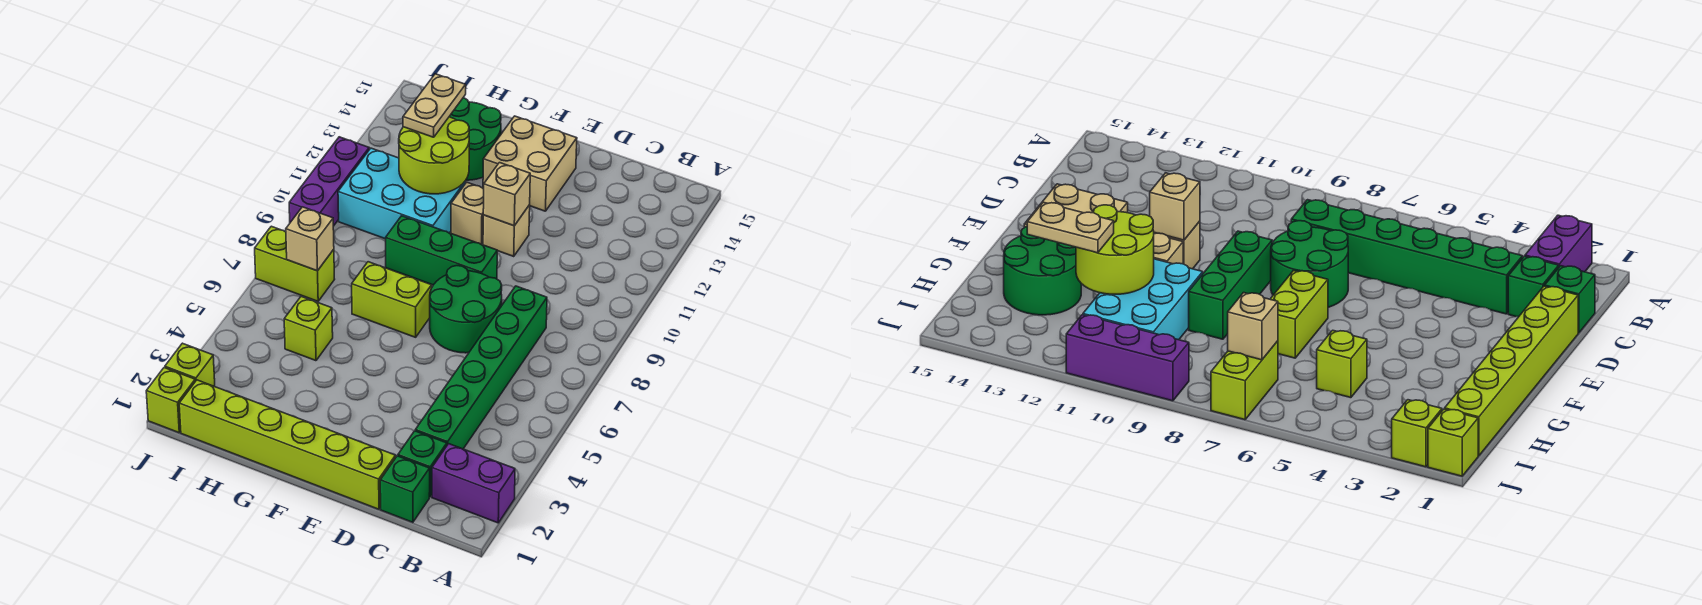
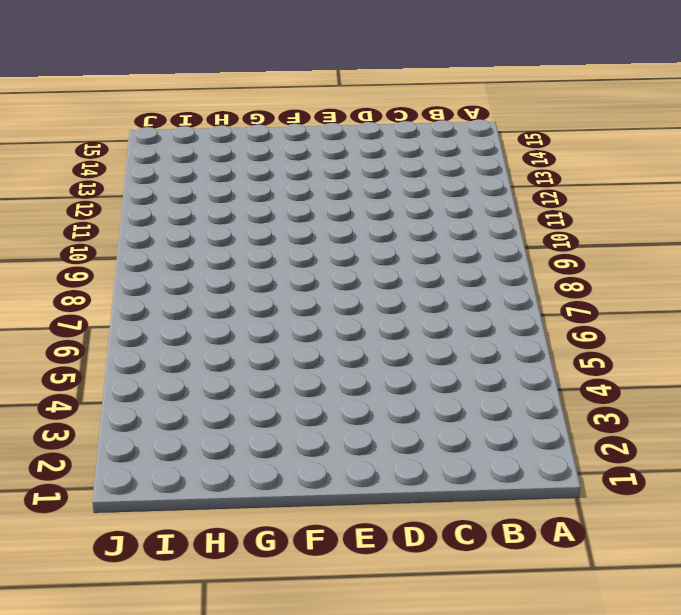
none -> purple brick A2:B2 level 1
none -> green brick C1 level 1
none -> green brick C2 level 1

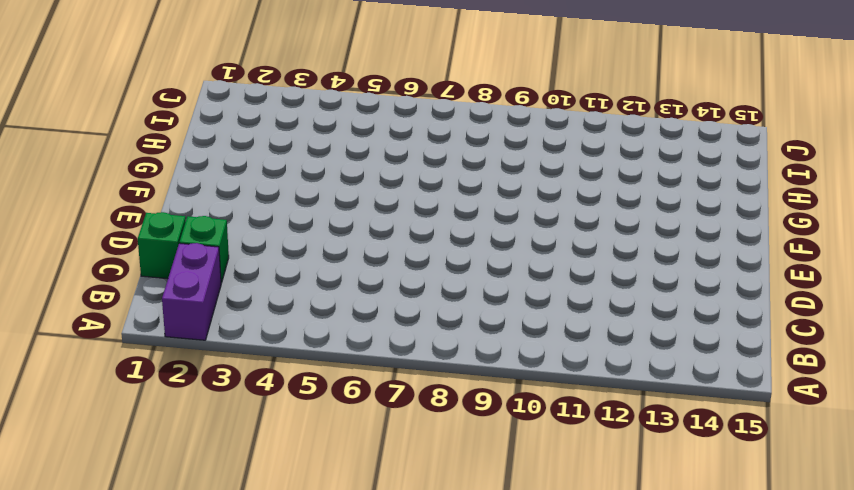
none -> green brick C3:C8 level 1
none -> lime brick D1:I1 level 1
none -> green round brick D7:E8 level 1

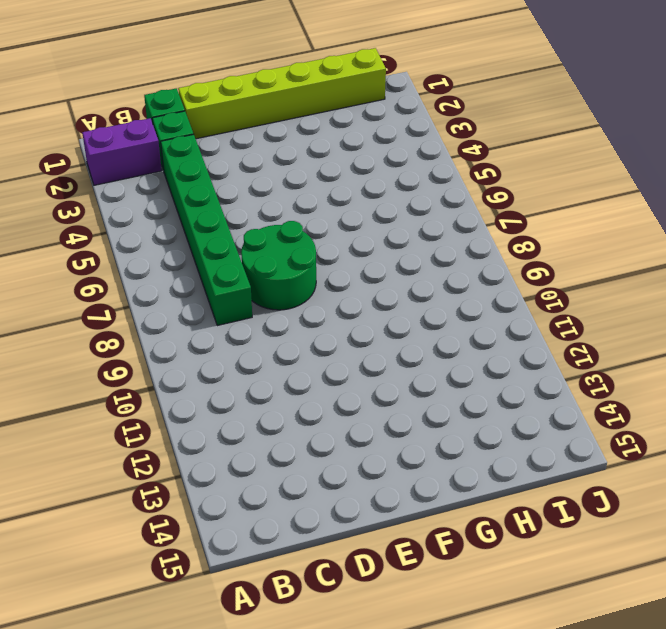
none -> green brick E9:G9 level 1
none -> tan brick E11 level 1
none -> tan brick E13:F14 level 1

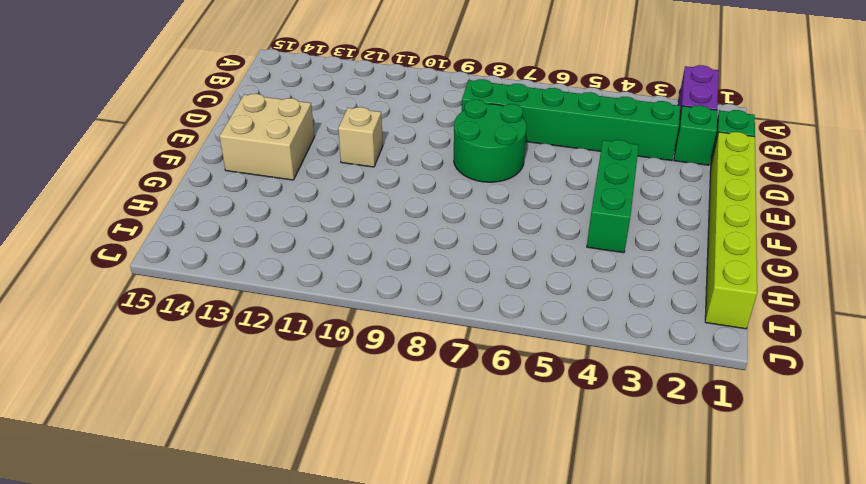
green brick E4:G4 level 1 -> green brick E9:G9 level 1
none -> lime brick F7:G7 level 1
none -> tan brick F11 level 1
none -> cyan brick G10:I11 level 1

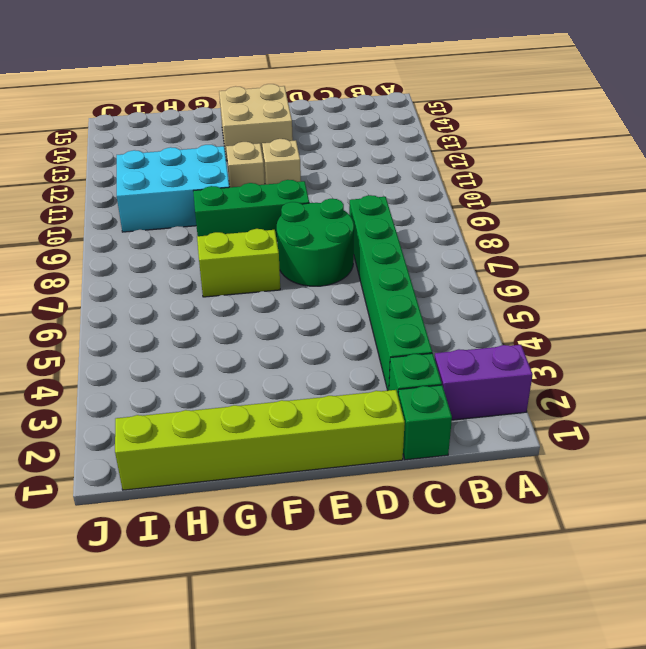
none -> green round brick G13:H14 level 1
none -> lime brick H5 level 1
none -> lime brick I7:J7 level 1

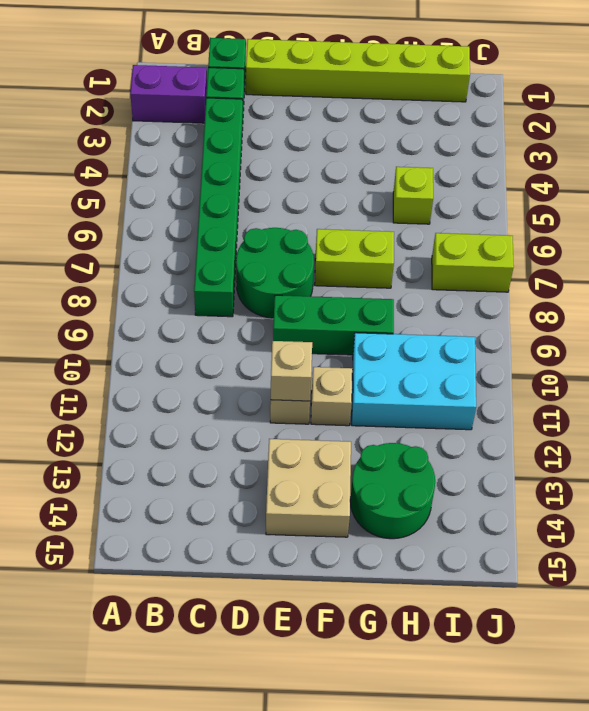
none -> lime brick J1 level 1
none -> lime brick J2 level 1
none -> purple brick J9:J11 level 1

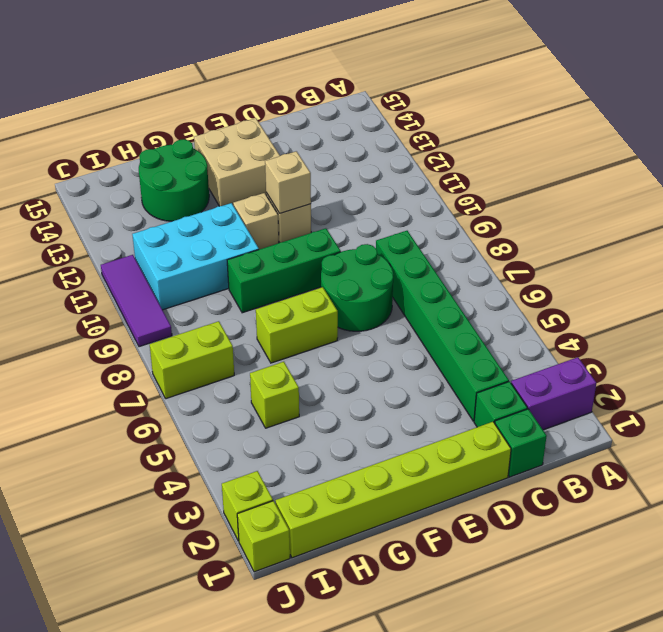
purple tile J9:J11 level 1 -> purple brick J9:J11 level 1
none -> lime round brick G11:H12 level 2
none -> tan brick I7 level 2
none -> tan plate H12:H13 level 3

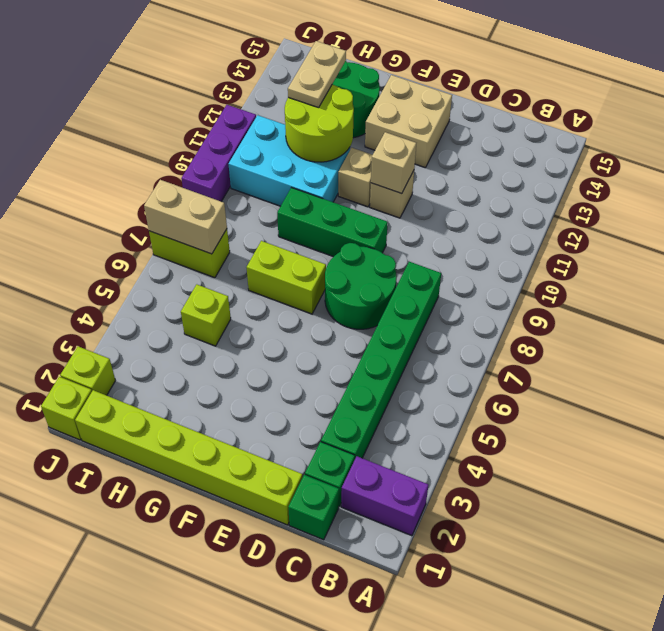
tan brick I7:J7 level 2 -> tan brick I7 level 2

